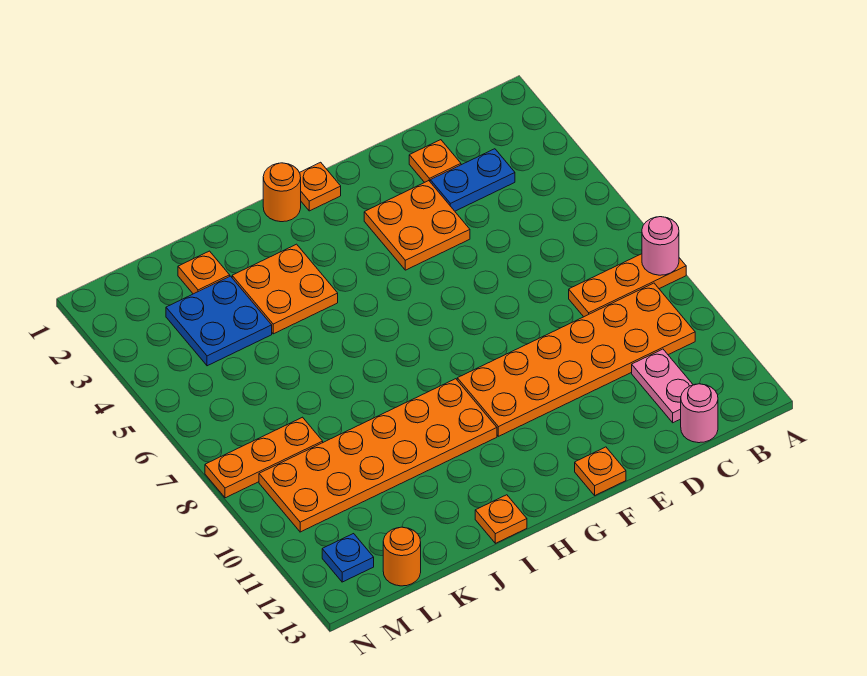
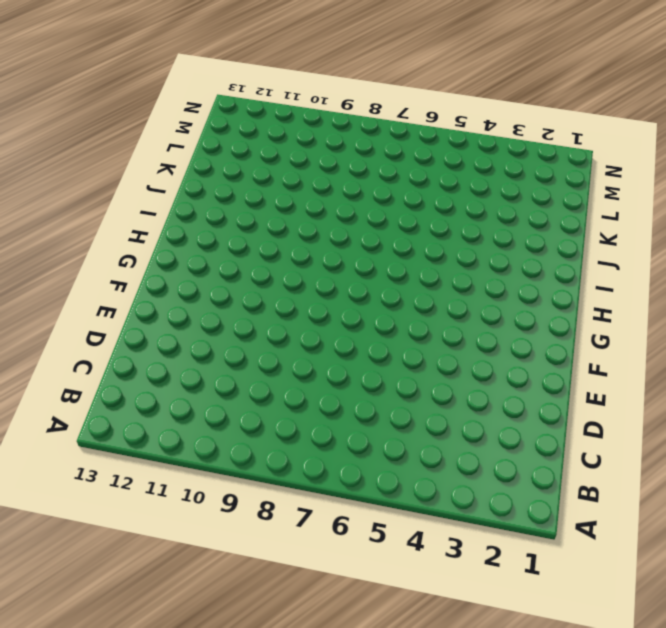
none -> orange plate A8:C8 level 1
none -> orange plate B9:G10 level 1
none -> blue plate C3:D3 level 1

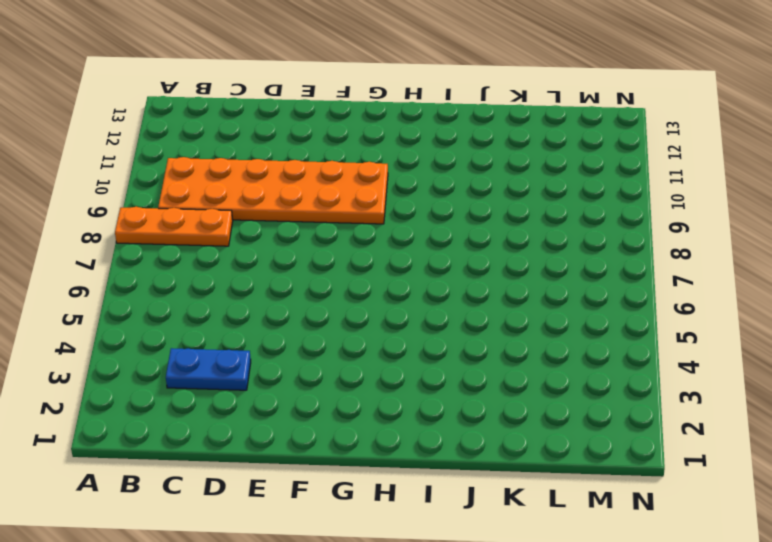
none -> pink plate C11:C12 level 1
none -> pink round brick C13 level 1
none -> orange plate D2 level 1

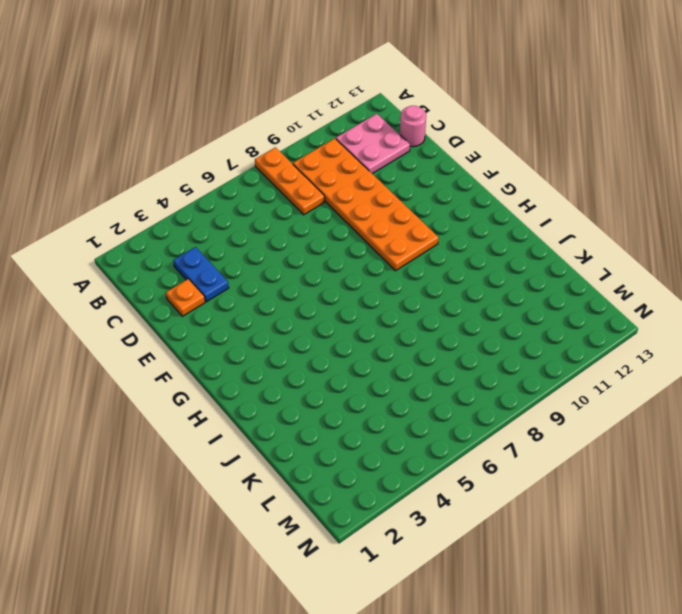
pink plate B11:C12 level 1 -> pink plate C11:C12 level 1
none -> orange plate E3:F4 level 1
none -> orange plate F13 level 1
none -> orange plate G1 level 1

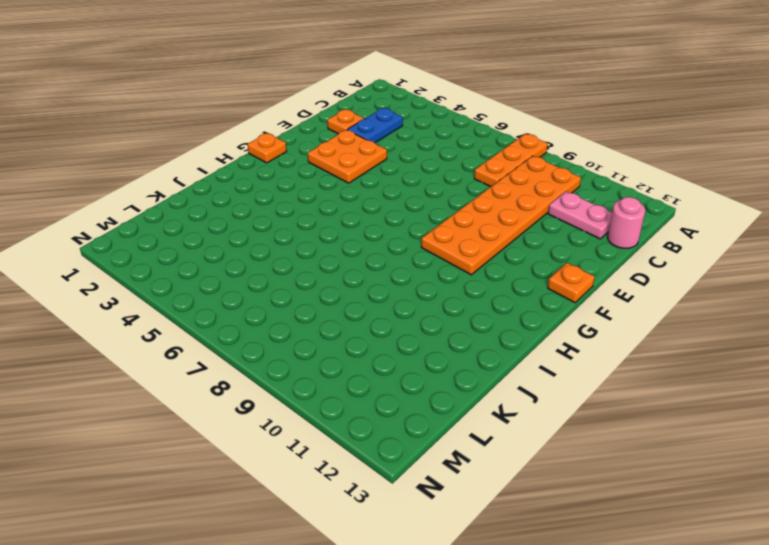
none -> orange round brick H1 level 1
none -> orange plate H9:M10 level 1
none -> orange plate I3:J4 level 1

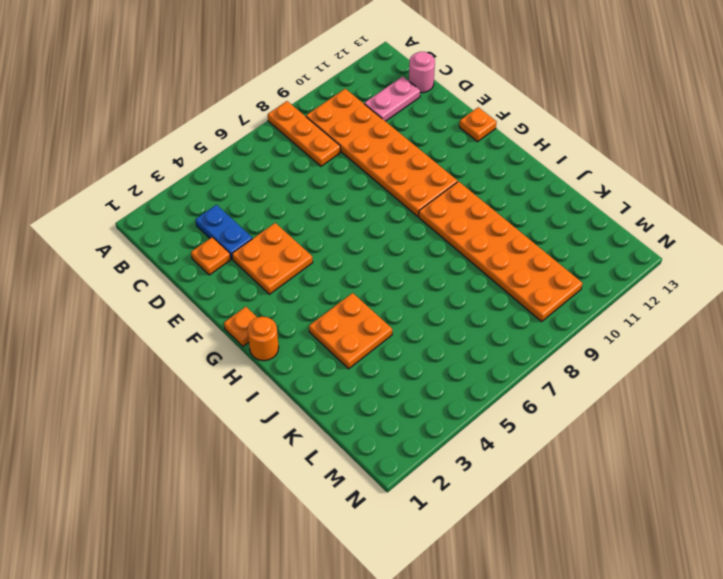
none -> orange plate I13 level 1
none -> orange plate K2 level 1
none -> blue plate K3:L4 level 1

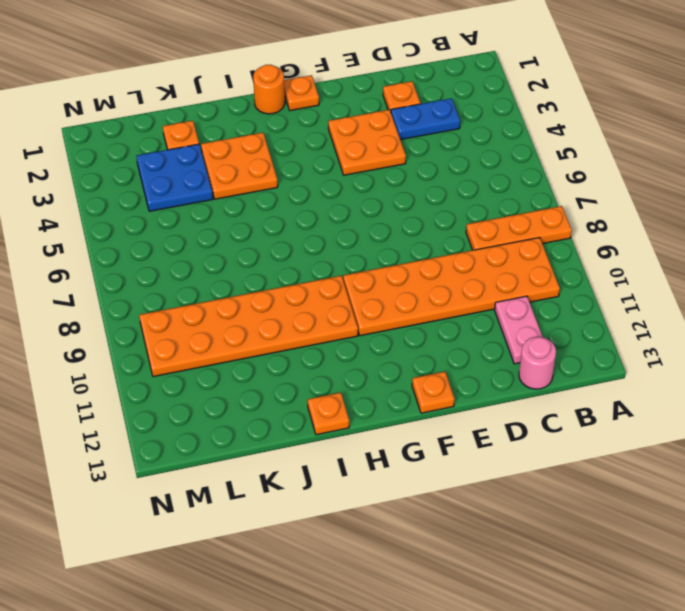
none -> orange plate L8:N8 level 1
none -> orange round brick L13 level 1
none -> blue plate M12 level 1

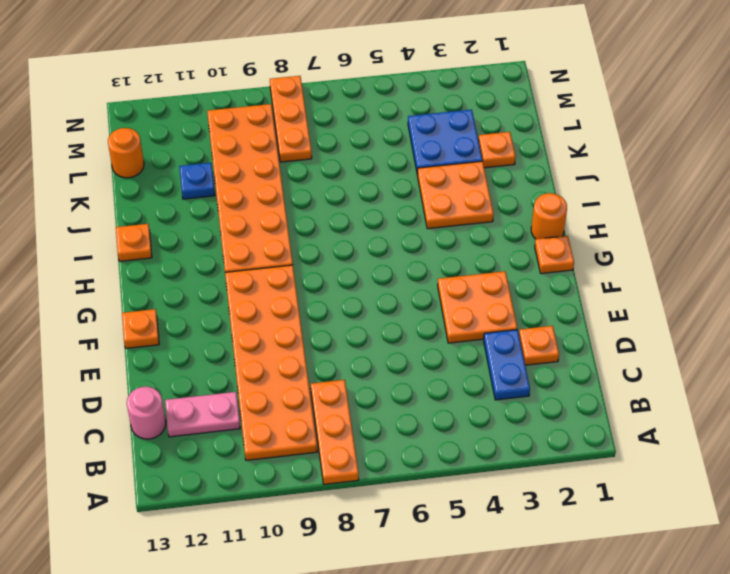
blue plate K11 level 1 -> blue plate M12 level 1
none -> pink round brick A8 level 2

